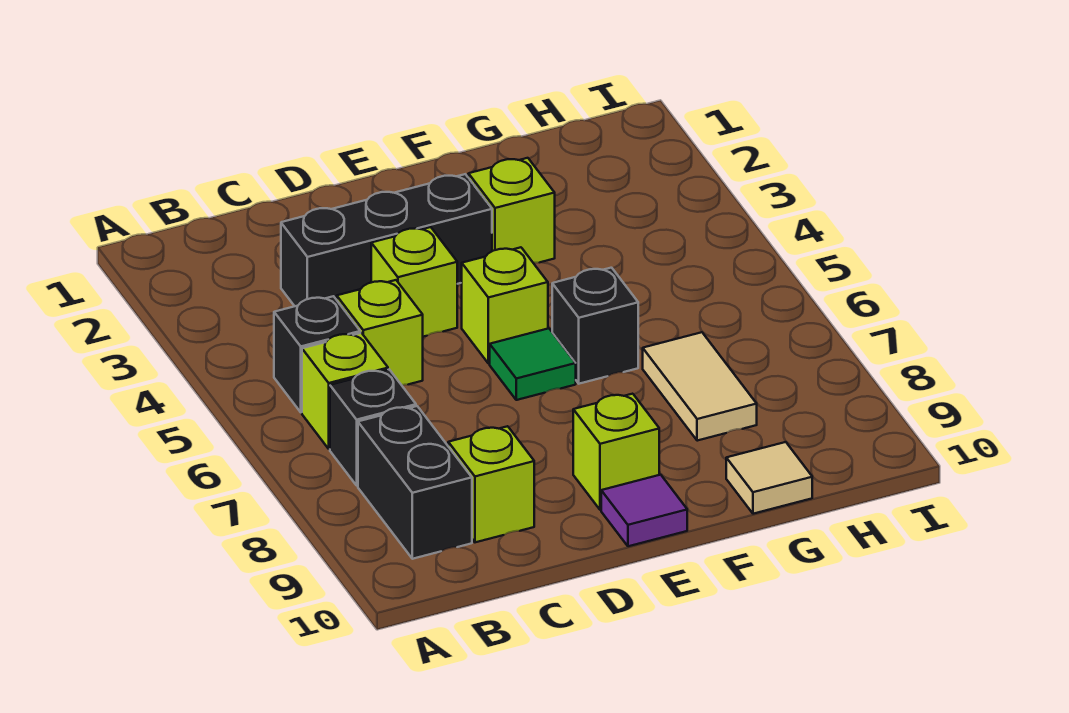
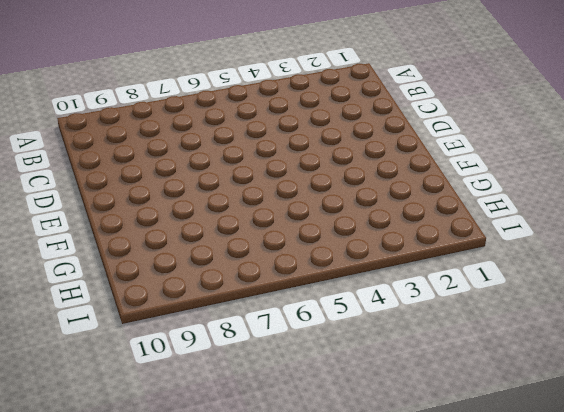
none -> black brick B5 level 1
none -> lime brick B6 level 1
none -> black brick B7 level 1

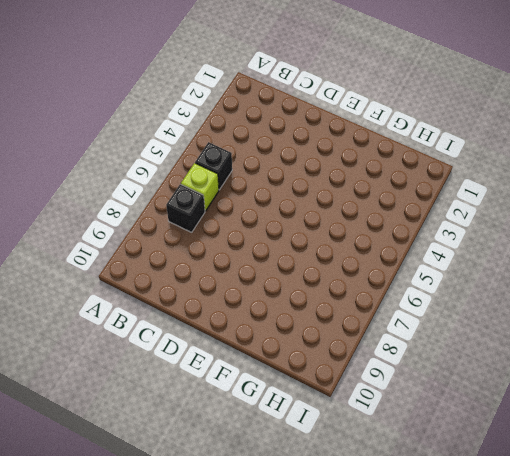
none -> black brick B8:B9 level 1
none -> black brick C3:E3 level 1
none -> lime brick C5 level 1

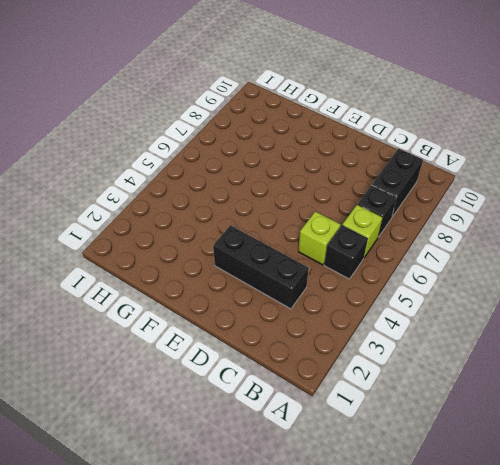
none -> lime brick C9 level 1
none -> lime brick D4 level 1
none -> lime brick E5 level 1

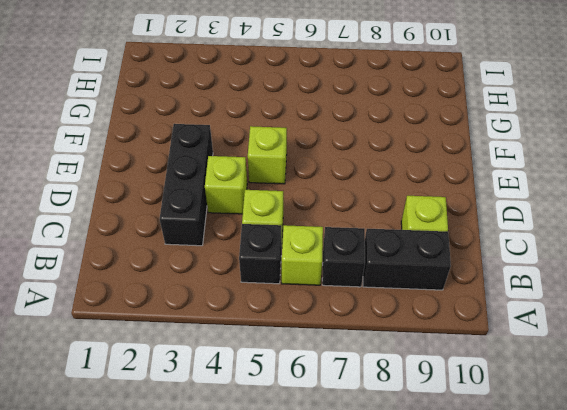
none -> green tile E6 level 1
none -> lime brick E9 level 1
none -> purple tile E10 level 1

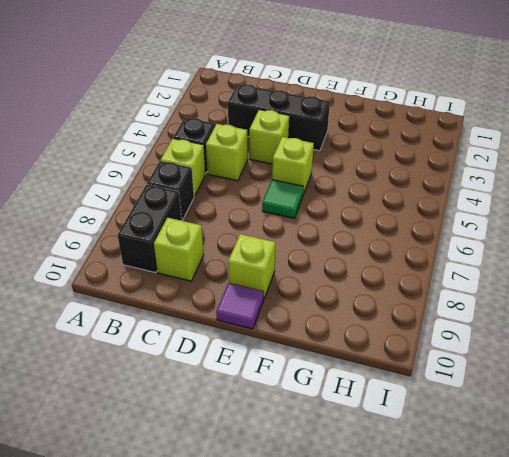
none -> lime brick F3 level 1
none -> black brick F6 level 1
none -> tan tile G7:G8 level 1

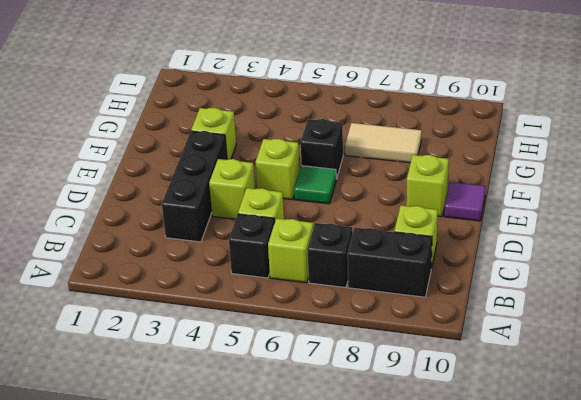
none -> tan tile G10 level 1

